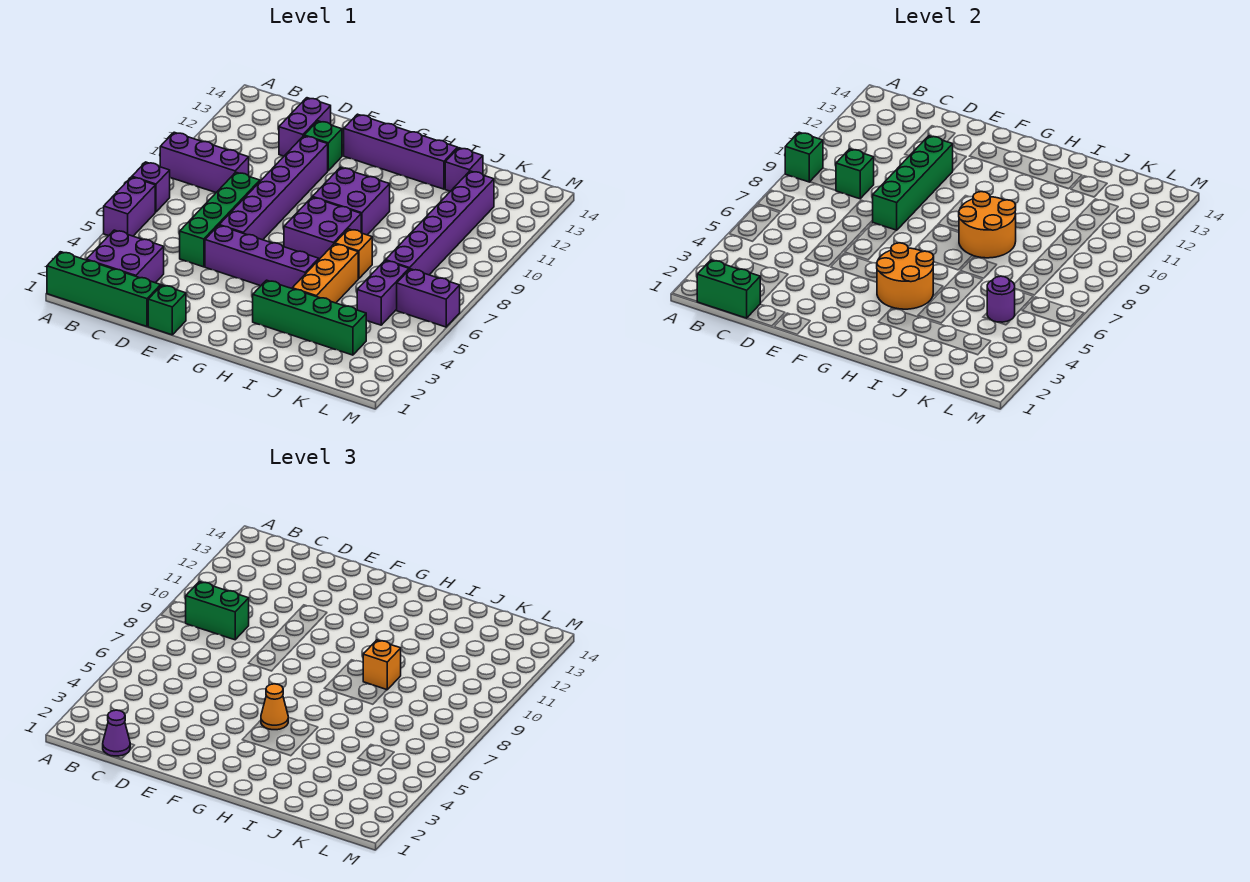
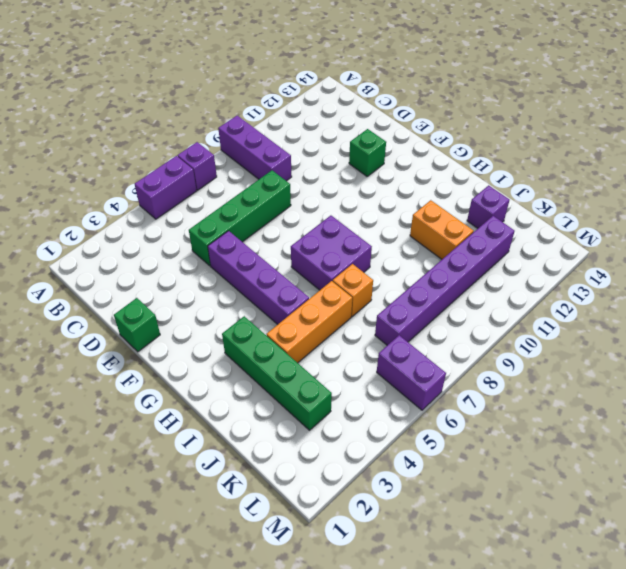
orange brick I11:J11 level 1 -> none
none -> green brick A1:D1 level 1
none -> purple brick B2:C3 level 1
none -> purple brick D12:D13 level 1
none -> purple brick E6:E11 level 1

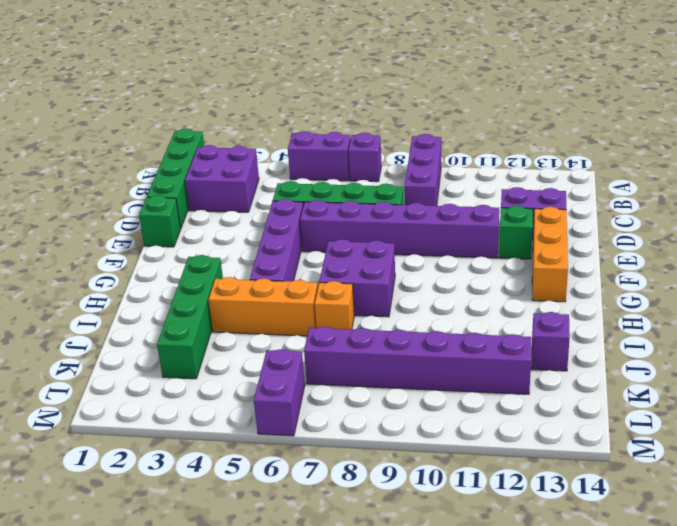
orange brick E13:G13 level 1 -> purple brick F13:I13 level 1
none -> purple brick G9:H10 level 1
none -> purple brick K5:K6 level 1
none -> green brick A9 level 2
none -> green brick B1:C1 level 2

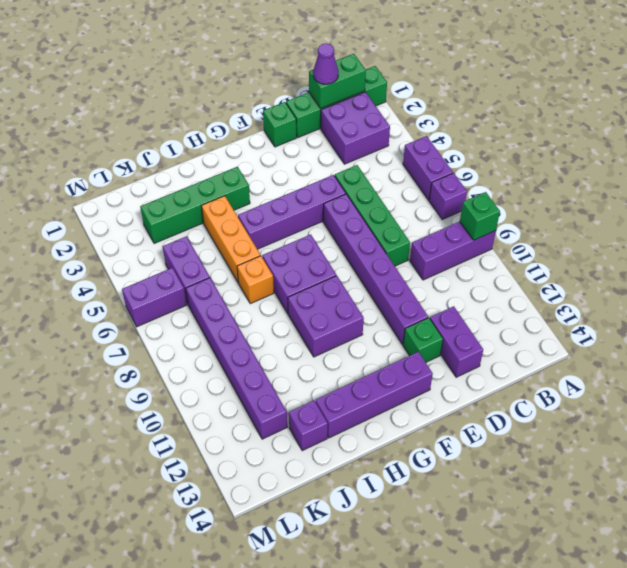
none -> green brick C9 level 2
none -> green brick E8:E11 level 2
none -> orange round brick G4:H5 level 2
none -> orange round brick H8:I9 level 2

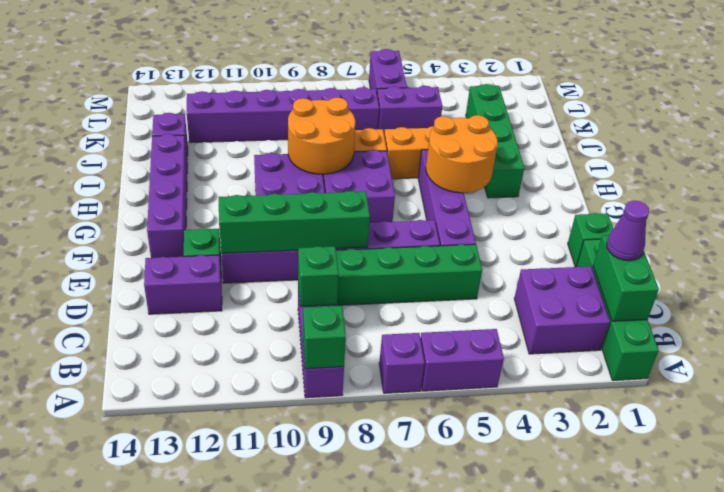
none -> purple round brick K5 level 2
none -> green brick B9:C9 level 3
none -> orange cone G5 level 3
none -> orange brick I9 level 3

